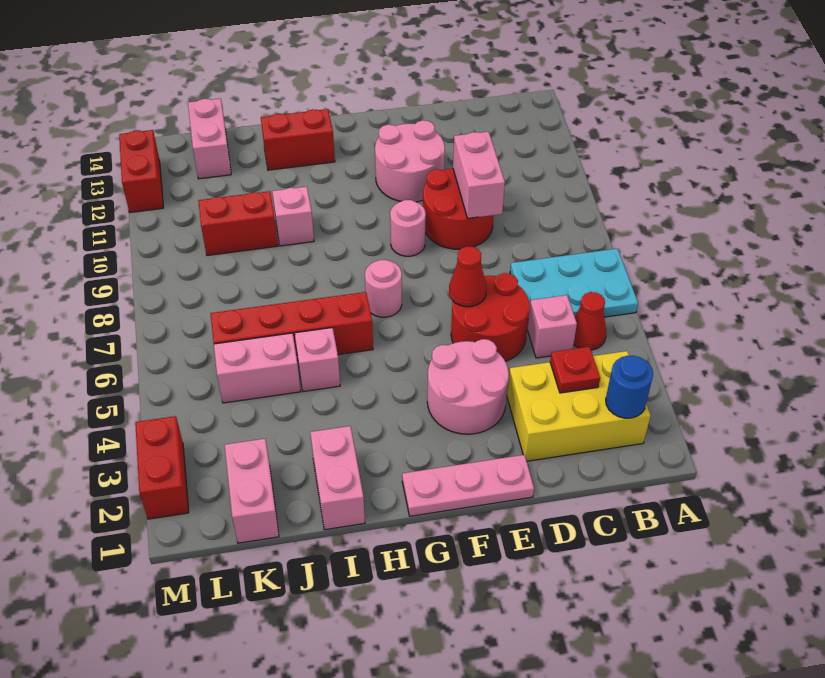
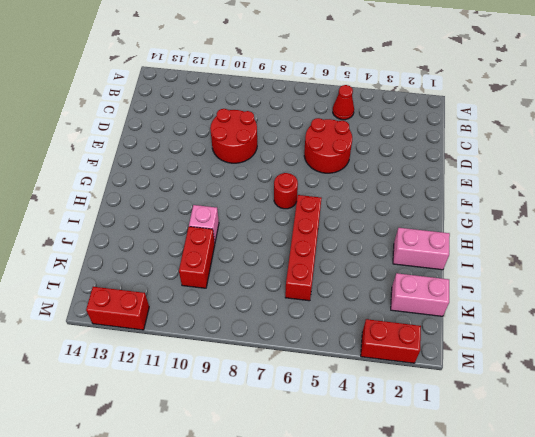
red round brick G7 level 1 -> pink round brick G7 level 1
none -> cyan plate A6:C7 level 1
none -> yellow brick B2:D3 level 1
none -> pink brick C5 level 1

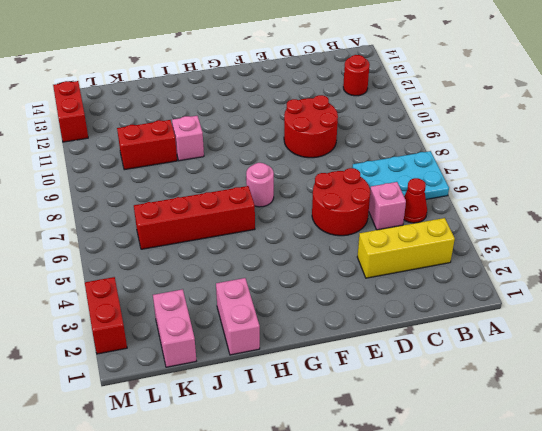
yellow brick B3:D3 level 1 -> yellow brick B2:D3 level 1
red round brick B12 level 1 -> none
none -> pink plate E1:G1 level 1
none -> pink round brick E3:F4 level 1
none -> pink round brick E11:F12 level 1

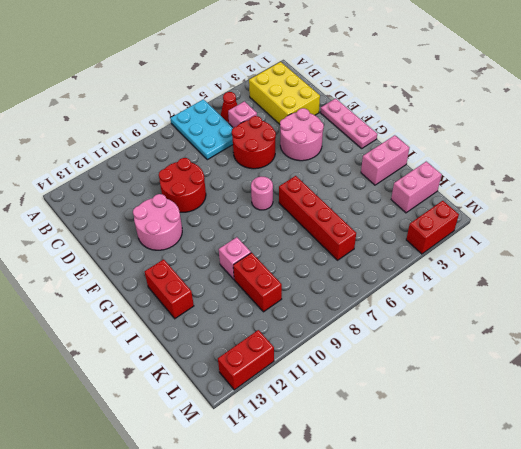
none -> pink round brick F9 level 1
none -> pink brick I5 level 1
none -> pink brick J5:K5 level 1

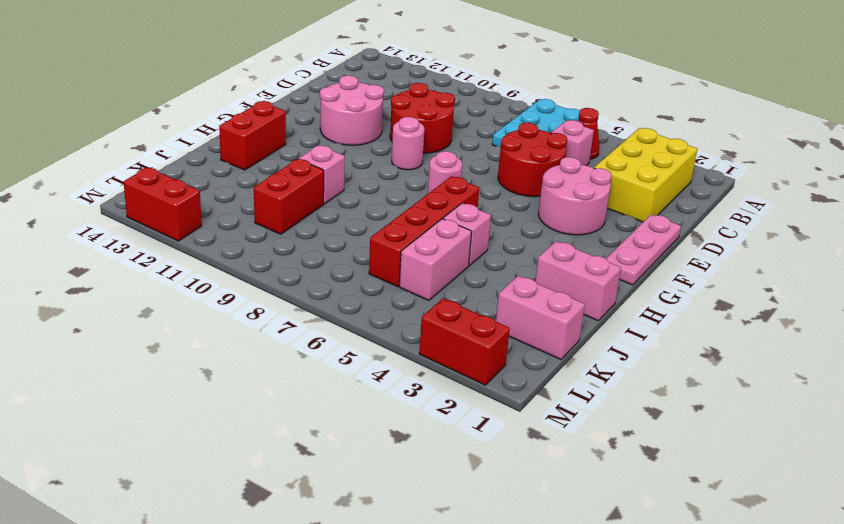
none -> pink brick K13:K14 level 1
none -> blue round brick B2 level 2
none -> red plate C3 level 2

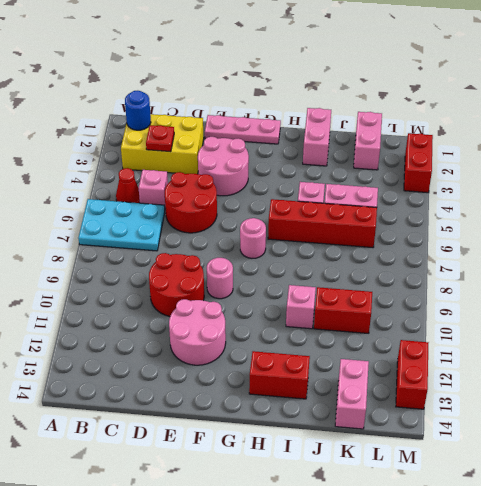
none -> pink brick D9:D10 level 2
none -> red cone E6 level 2

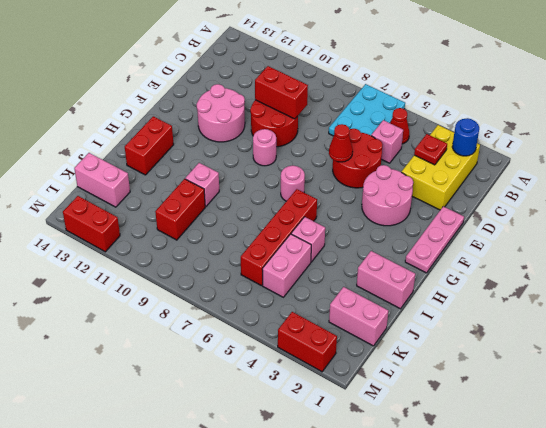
red brick D9:D10 level 2 -> pink brick D9:D10 level 2

